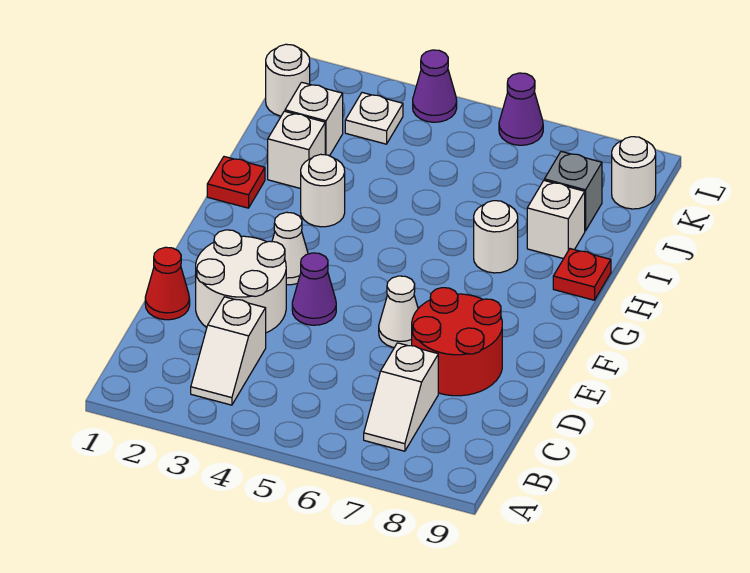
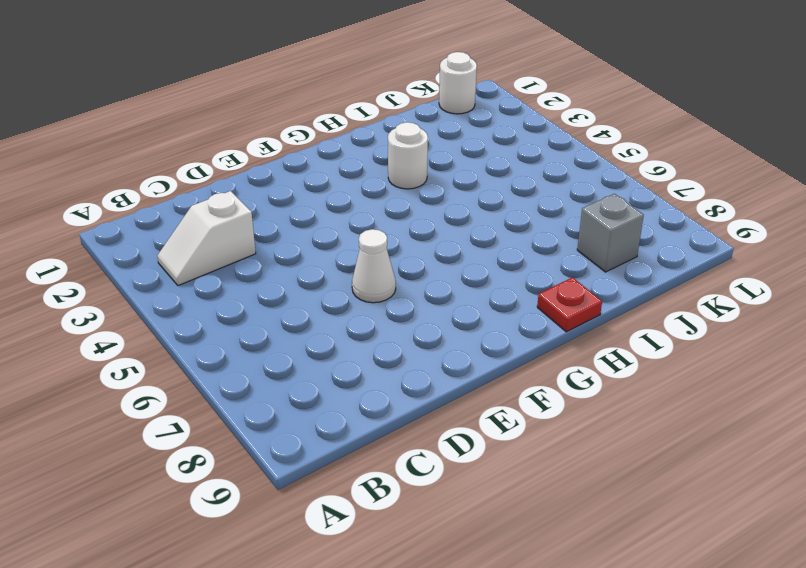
none -> white slope B7:C7 level 1 top C
none -> red cone D1 level 1
none -> white round brick D2:E3 level 1

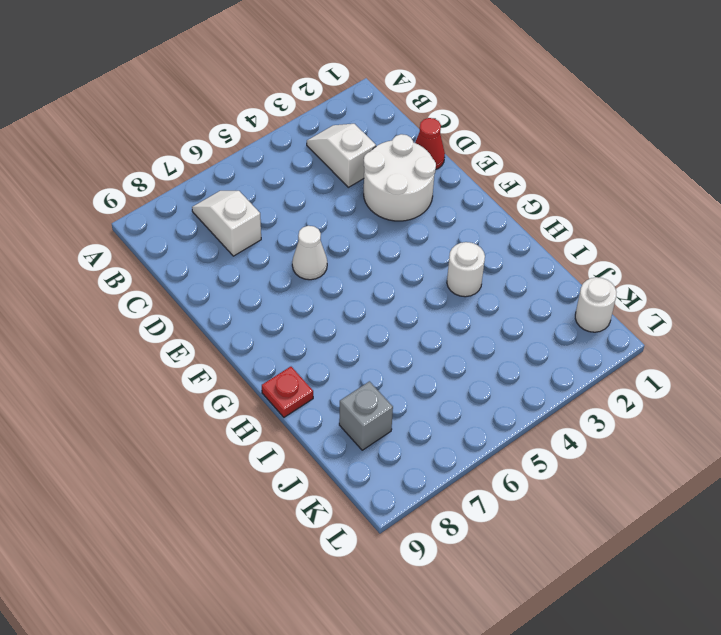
none -> red round brick D7:E8 level 1
none -> purple cone E4 level 1
none -> white cone F3 level 1

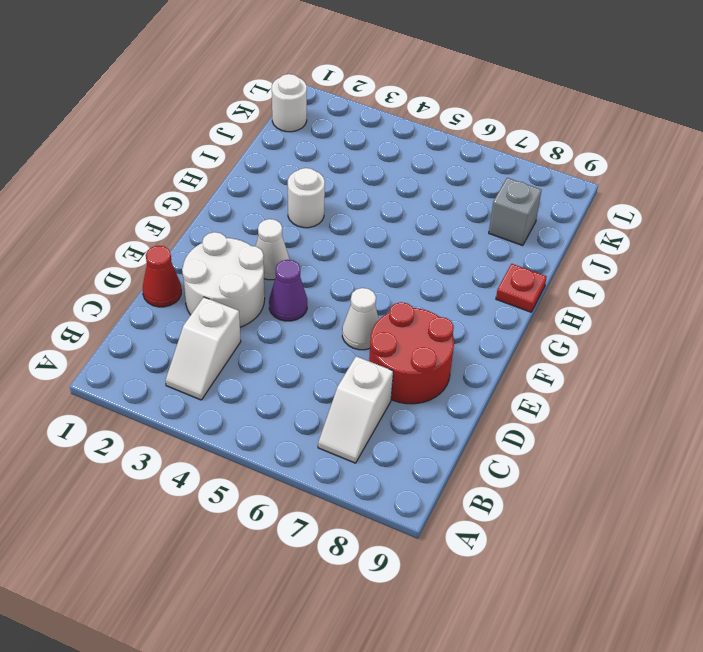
none -> red plate H1 level 1
none -> white round brick H7 level 1
none -> white brick I2 level 1

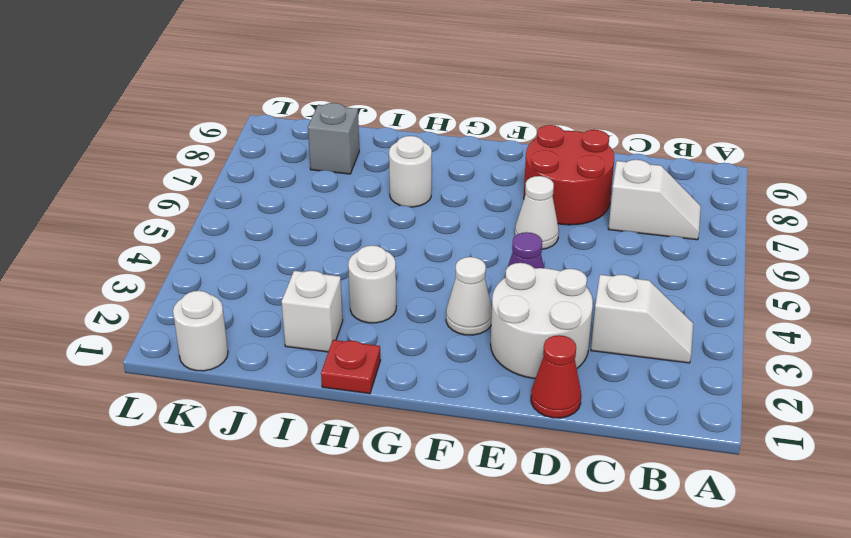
none -> red plate H9 level 1
none -> white brick I8 level 1
none -> white brick J2 level 1

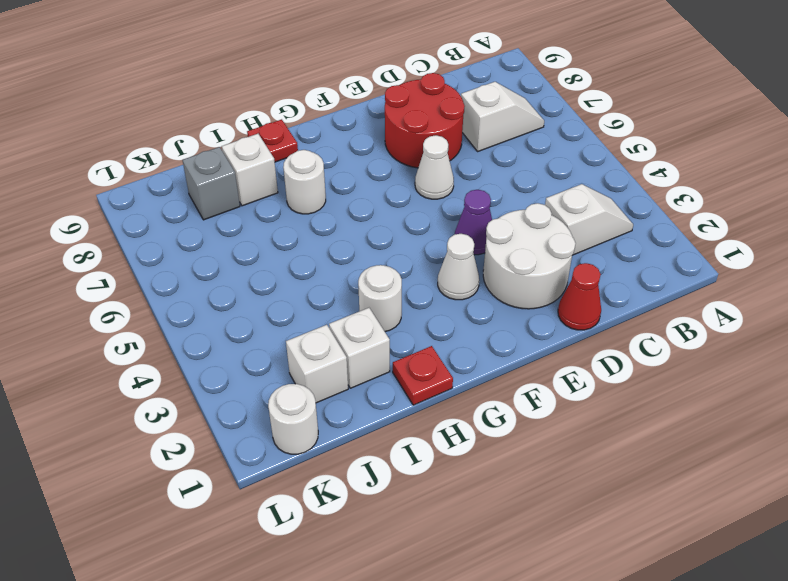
none -> white plate K3 level 1
none -> white round brick K9 level 1
none -> purple cone L4 level 1

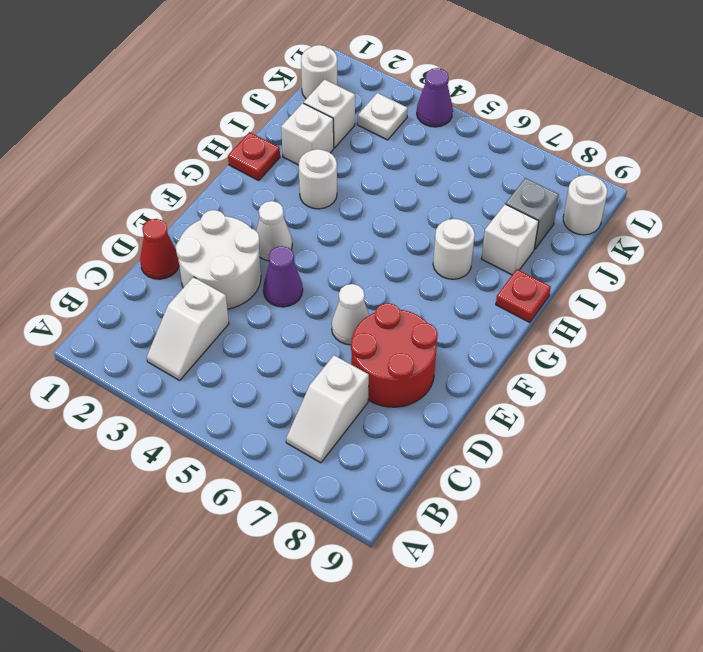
none -> purple cone L6 level 1

